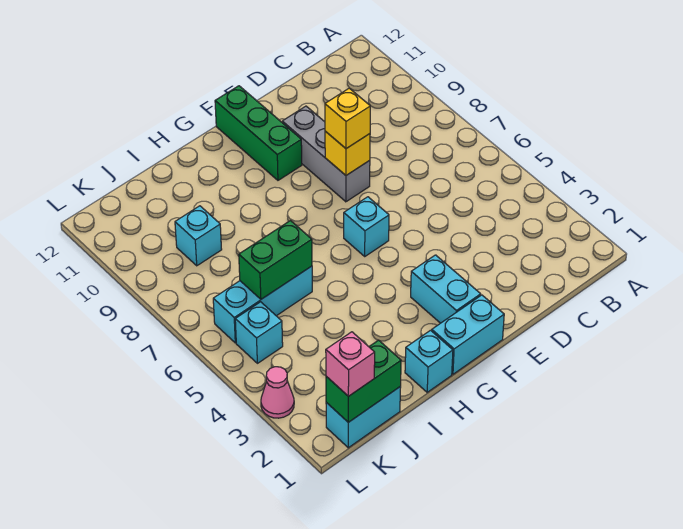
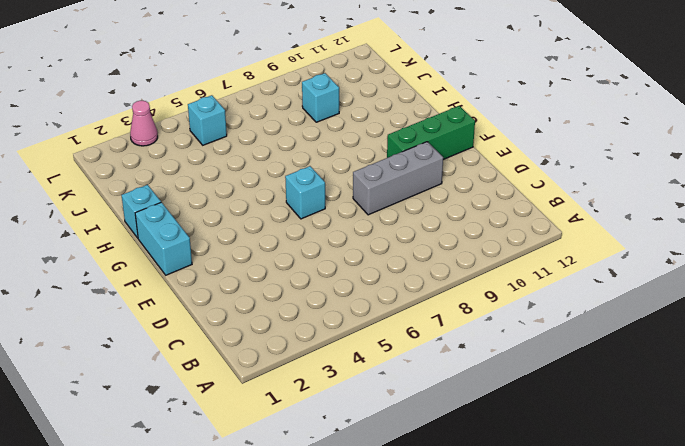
none -> cyan brick F2:F3 level 1
none -> cyan brick I6:K6 level 1
none -> cyan brick J1:K1 level 1

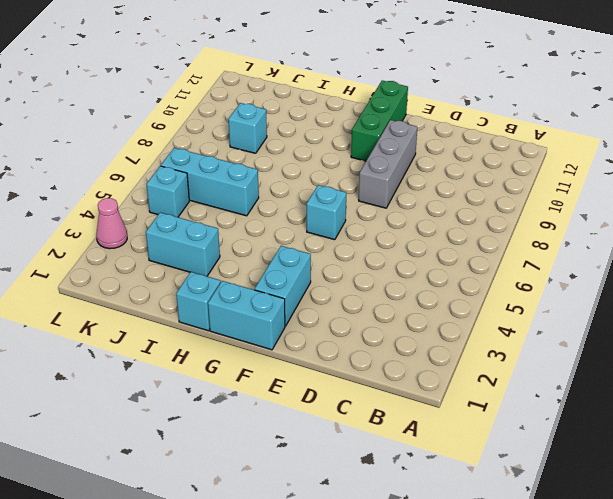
cyan brick I3:J3 level 1 -> cyan brick J1:K1 level 1
none -> yellow brick E8 level 2
none -> green brick I6:J6 level 2
none -> green brick J1:K1 level 2

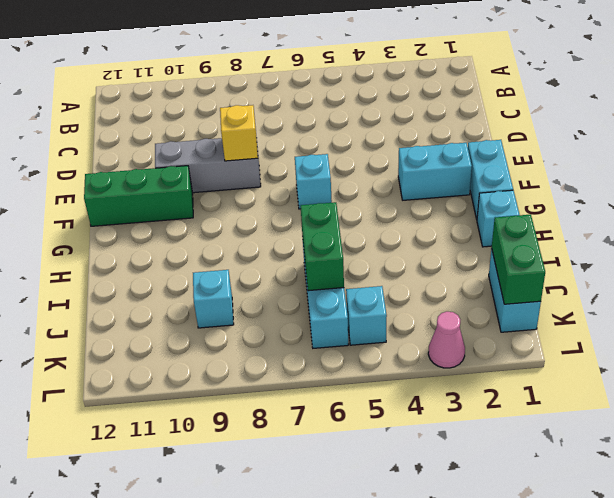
none -> yellow brick E8 level 3
none -> pink brick K1 level 3

